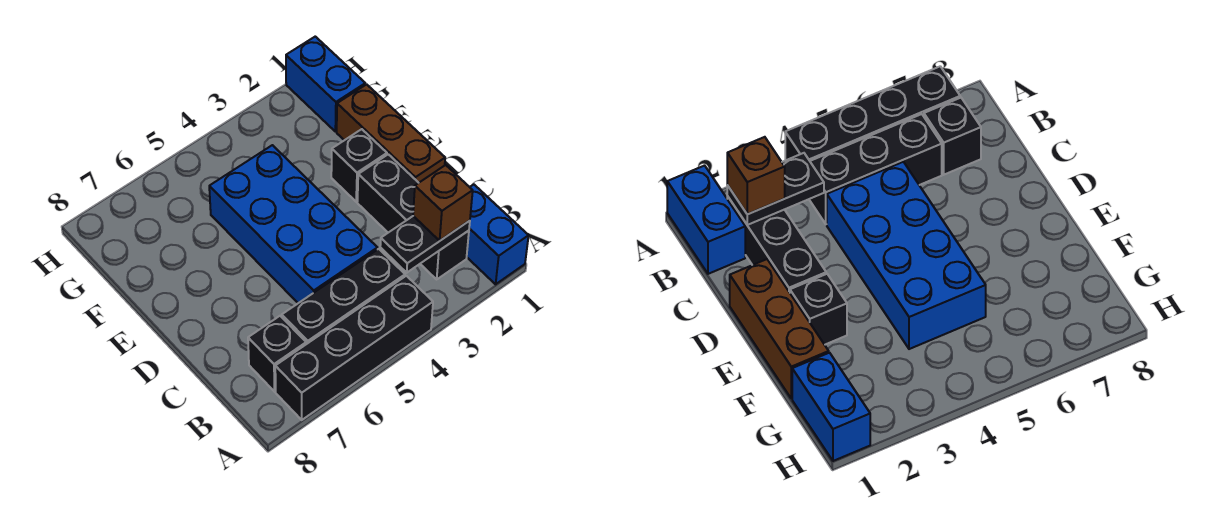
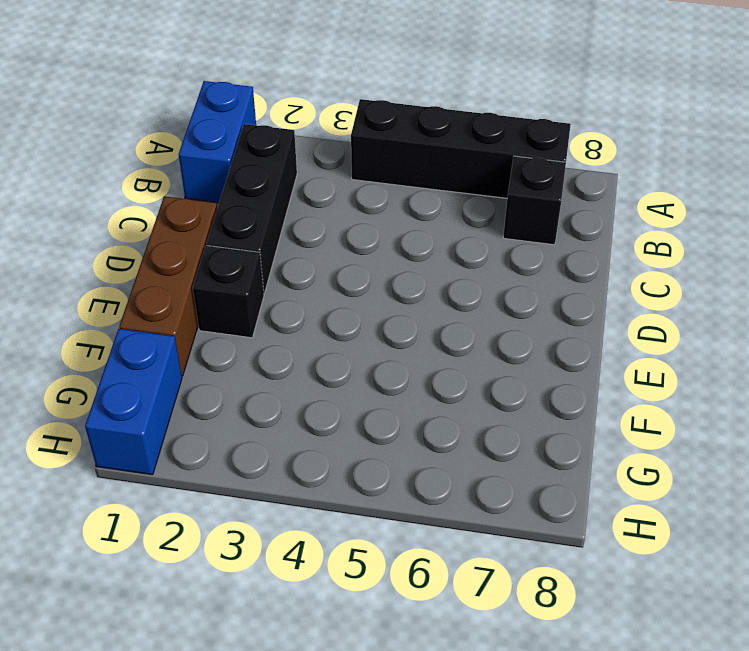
none -> black brick B4:B6 level 1
none -> blue brick C4:F5 level 1

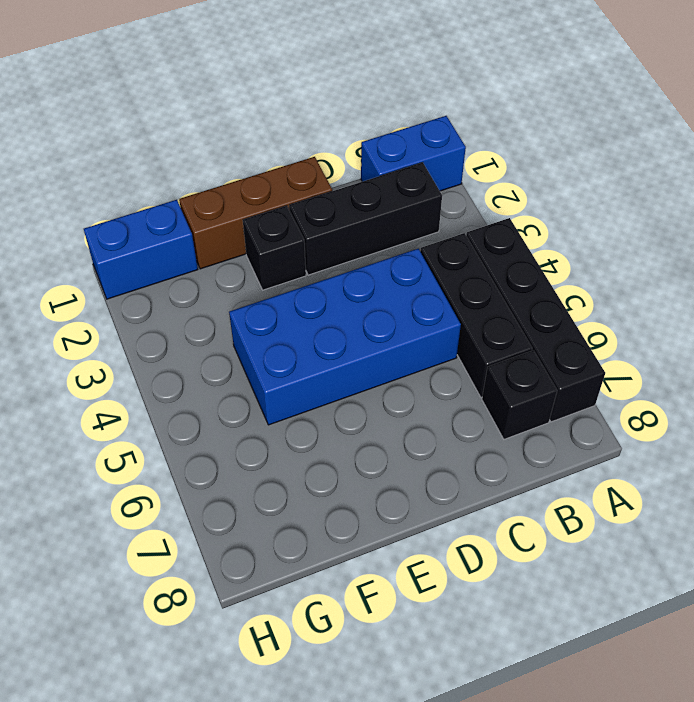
none -> black plate B2:B3 level 2
none -> brown brick B2 level 3

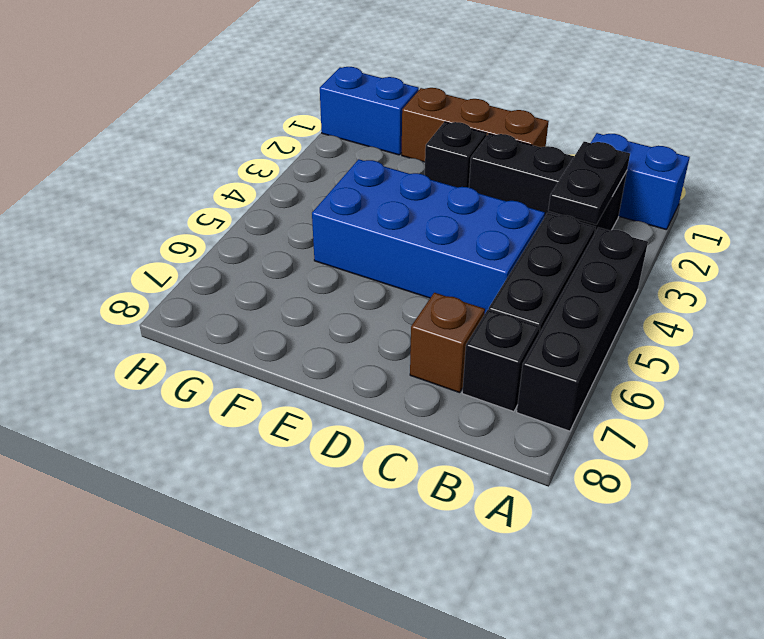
brown brick C7 level 1 -> brown brick B2 level 3

